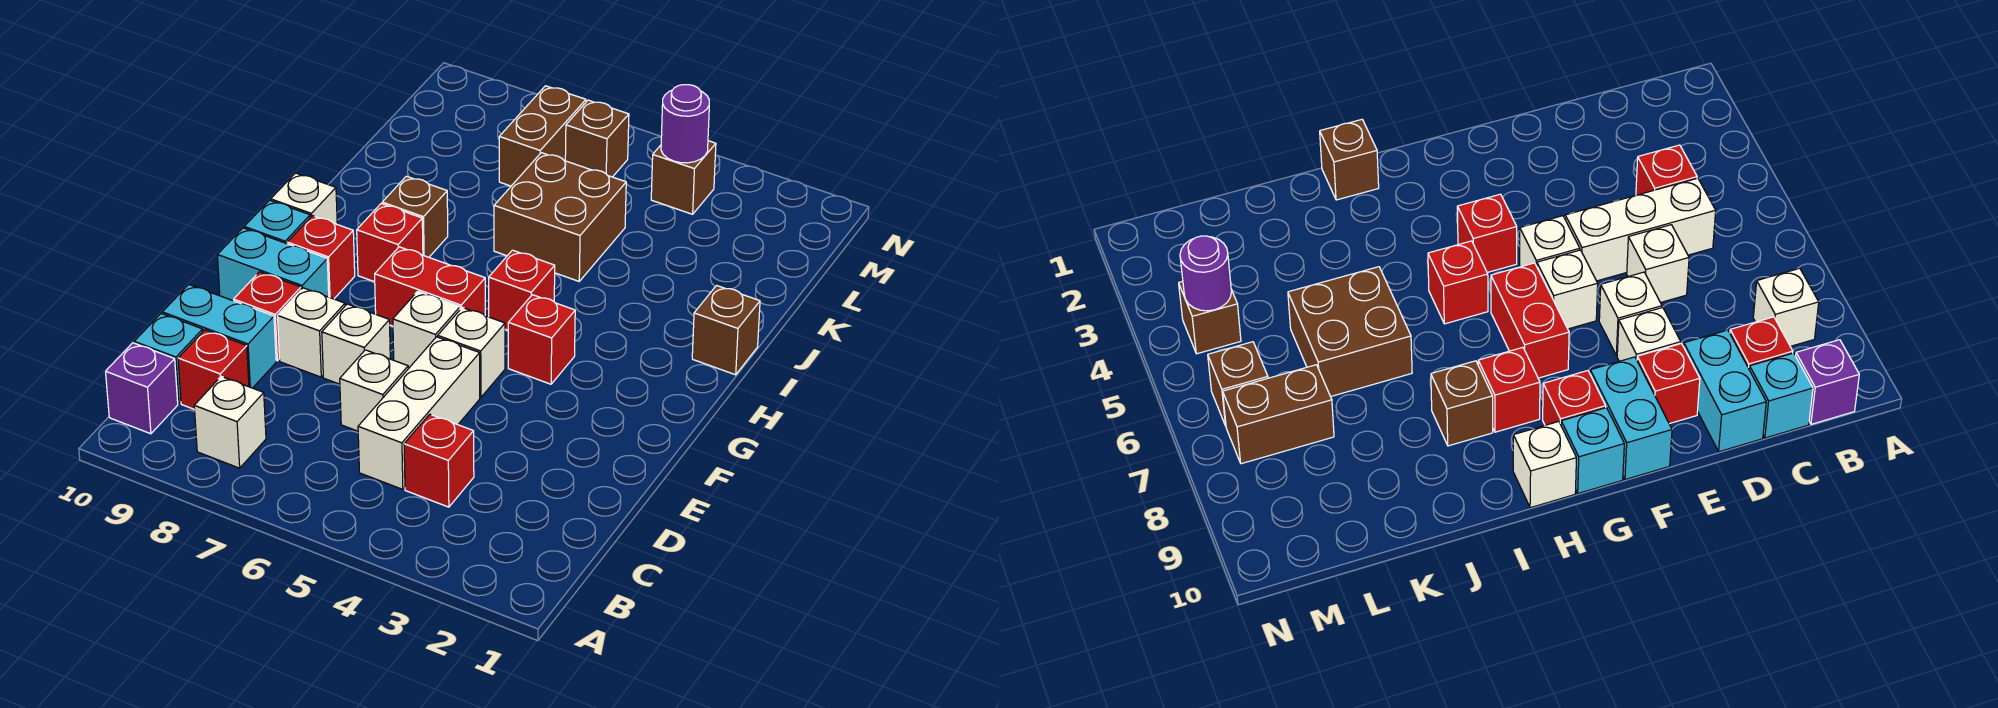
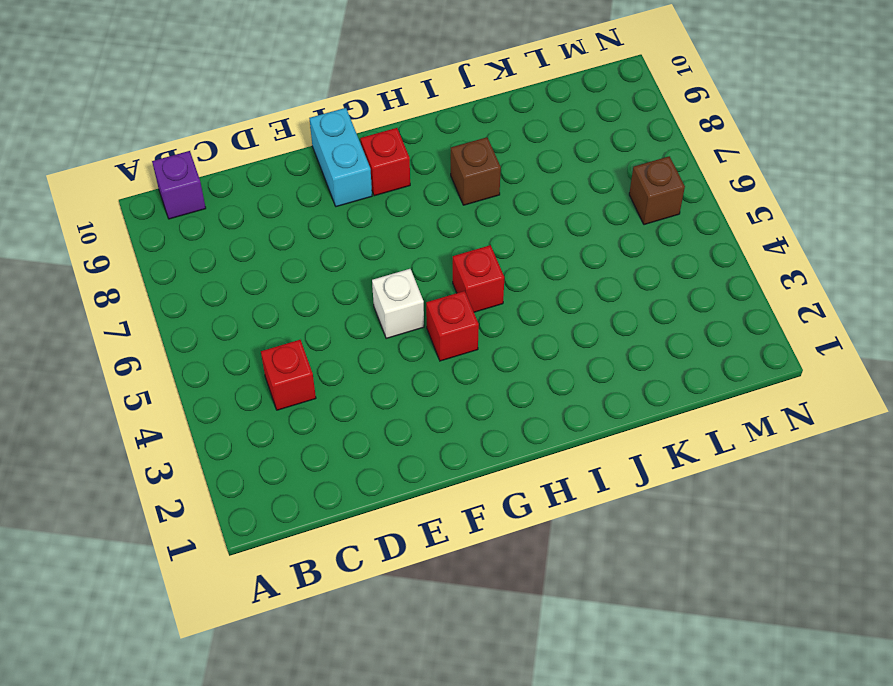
none -> white brick B8 level 1
none -> white brick C5:E5 level 1
none -> red brick C9 level 1

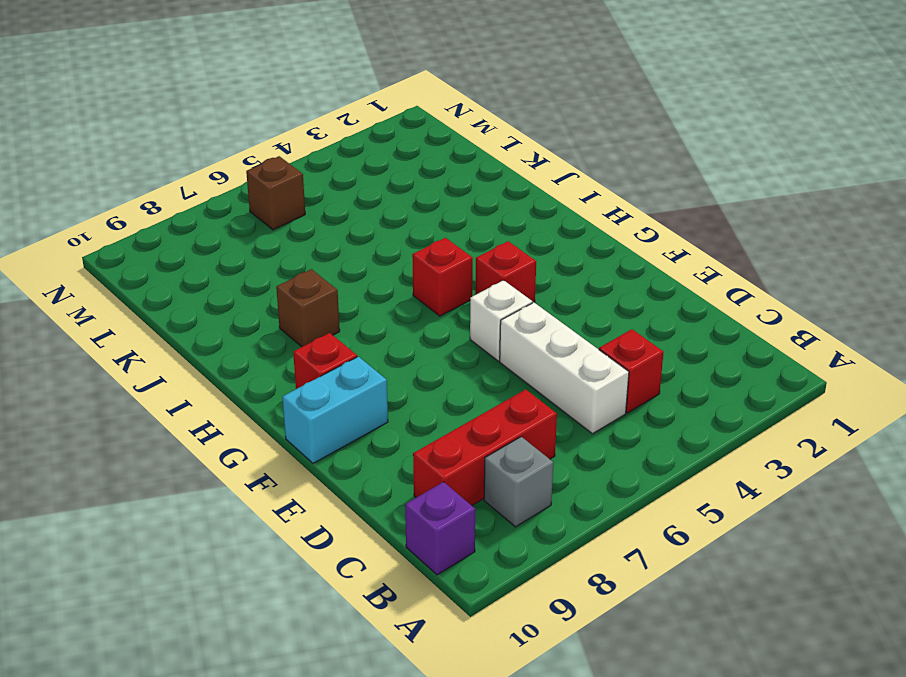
grey brick B8 level 1 -> white brick B8 level 1
red brick C7:C9 level 1 -> red brick C9 level 1
none -> cyan brick C10 level 1
none -> white brick D6 level 1
none -> cyan brick D9:D10 level 1

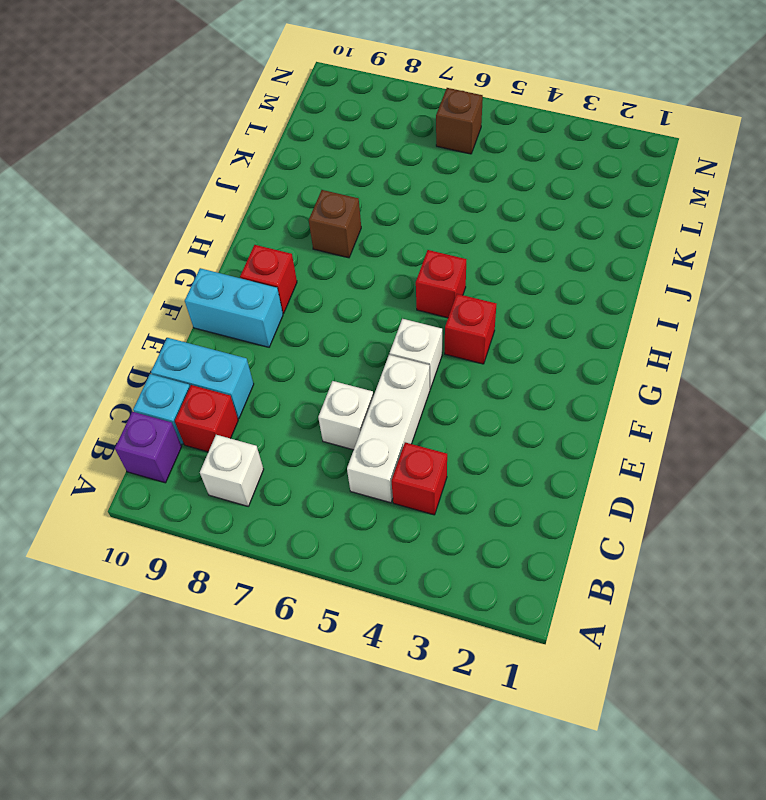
none -> white brick E7 level 1
none -> white brick E8 level 1
none -> red brick E9 level 1

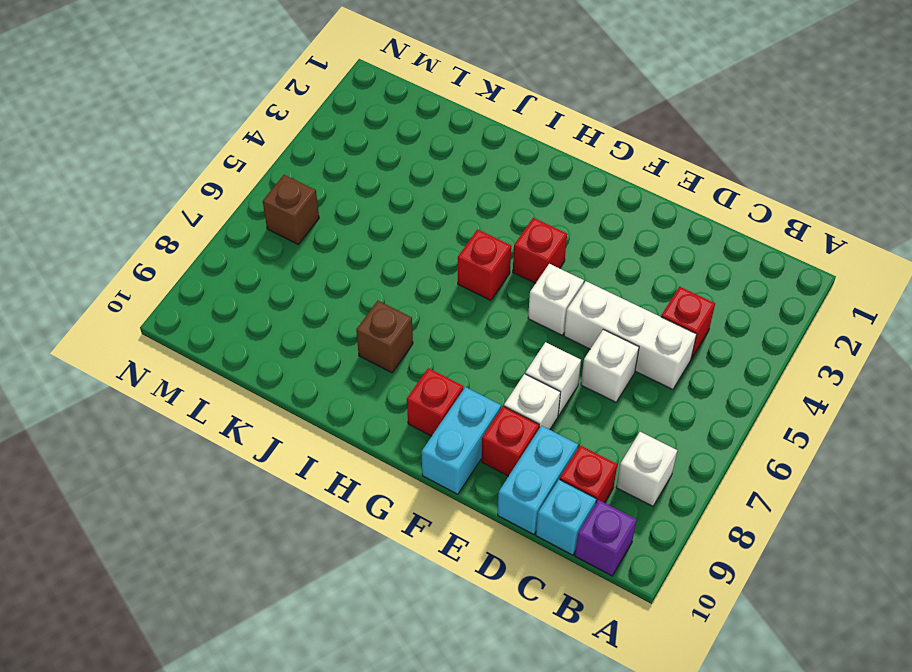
none -> white brick F6 level 1
none -> red brick G6:G7 level 1
none -> cyan brick G10 level 1

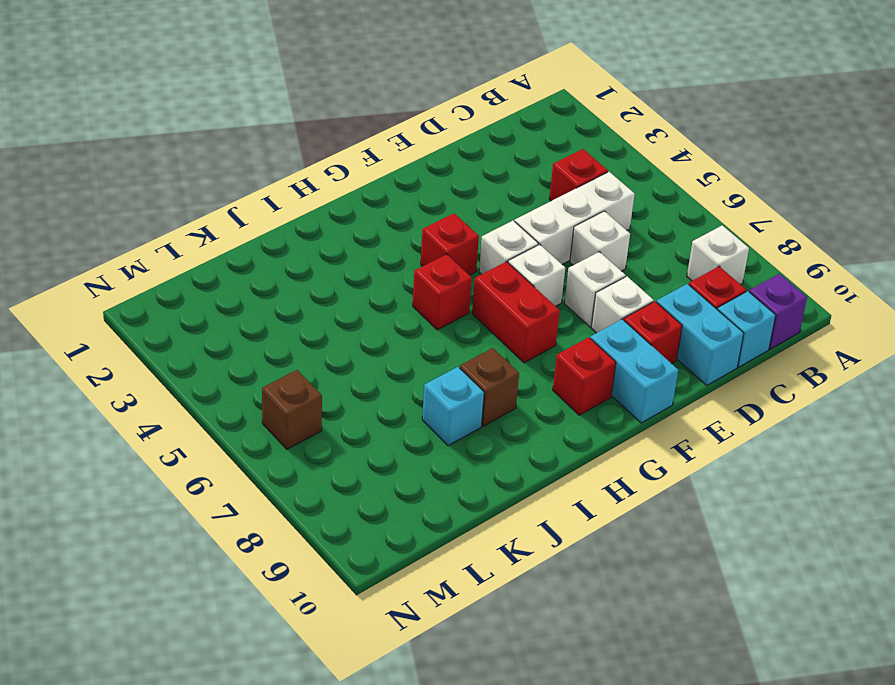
cyan brick J8 level 1 -> cyan brick G10 level 1
none -> red brick H8 level 1
none -> white brick H10 level 1
none -> brown brick I1 level 1

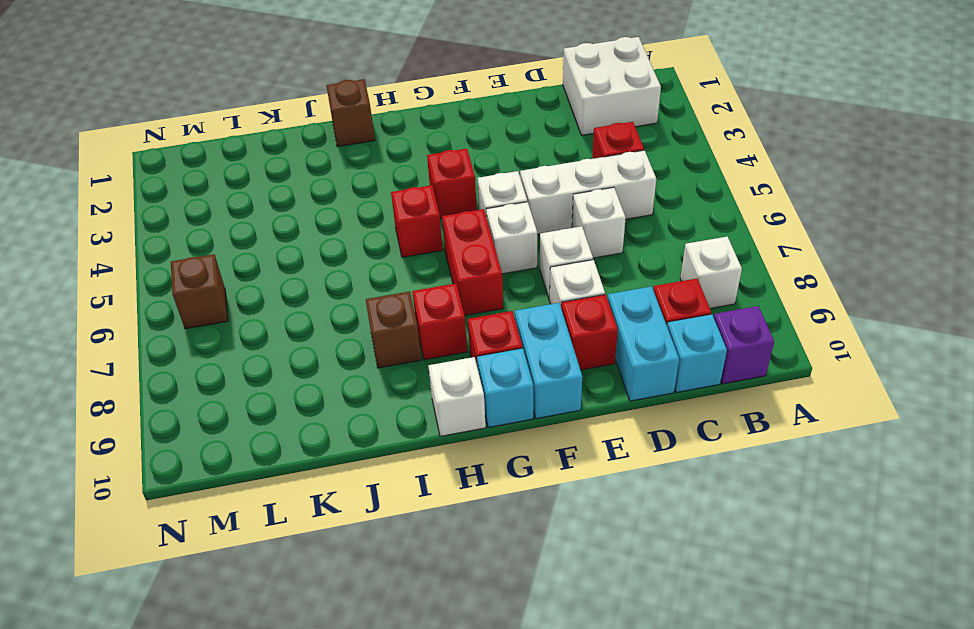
white brick B1:C2 level 1 -> none
none -> brown brick J5:K6 level 1
none -> brown brick L7:M7 level 1
none -> brown brick M4 level 1

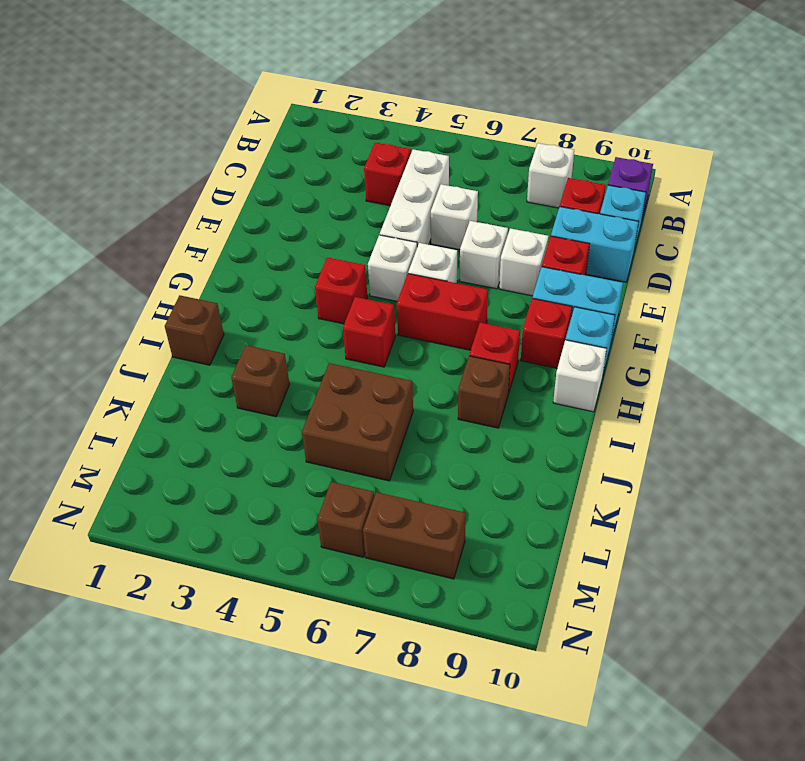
brown brick J3 level 1 -> brown brick M4 level 1
brown brick M7:M8 level 1 -> brown brick L7:M7 level 1
none -> purple round brick M4 level 2

